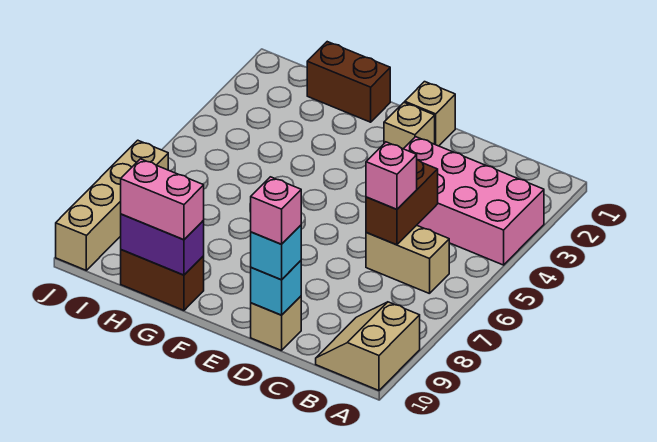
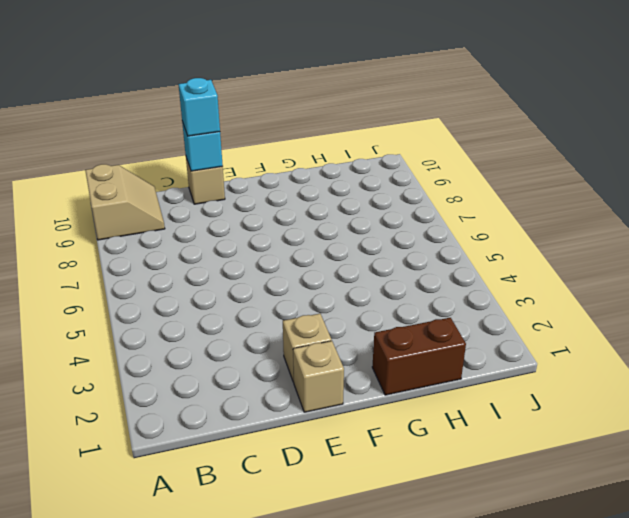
none -> pink brick A3:D4 level 1
none -> tan brick B6:C6 level 1
none -> brown brick G10:H10 level 1

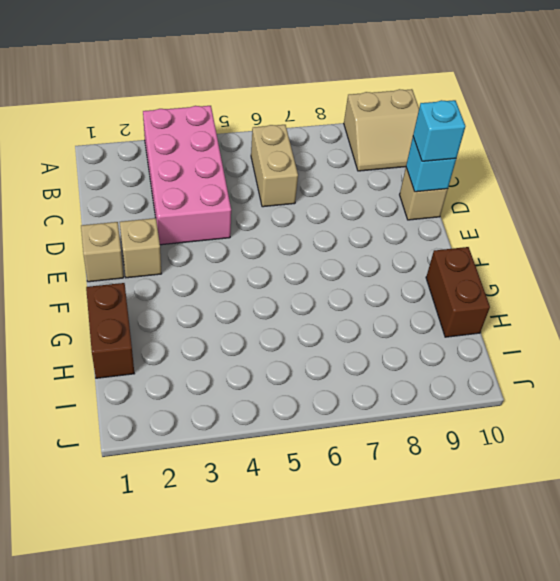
none -> tan brick J7:J10 level 1
none -> brown brick C5:C6 level 2
none -> purple brick G10:H10 level 2

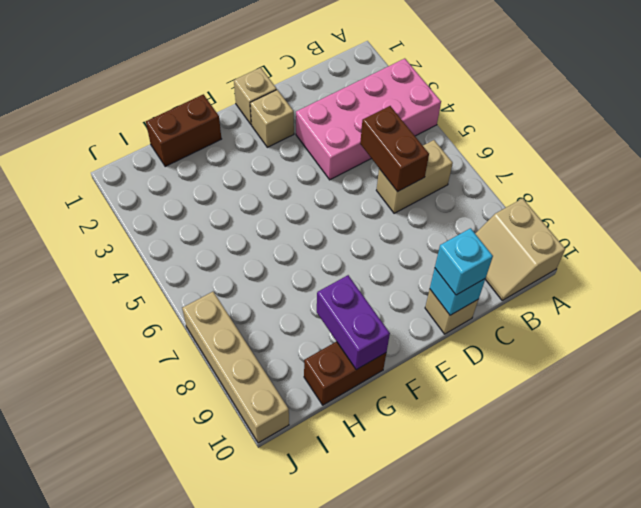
purple brick G9:G10 level 2 -> purple brick G10:H10 level 2
none -> pink brick C6 level 3
none -> pink brick G10:H10 level 3
none -> pink brick D10 level 4

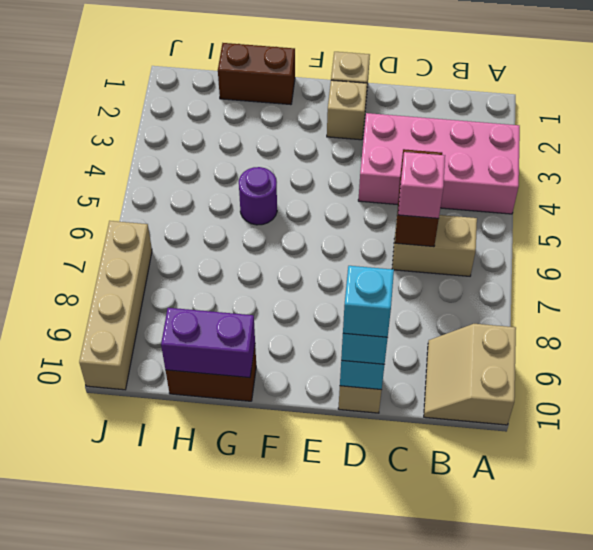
cyan brick D10 level 4 -> pink brick D10 level 4
purple round brick G5 level 1 -> none
none -> pink brick G10:H10 level 3

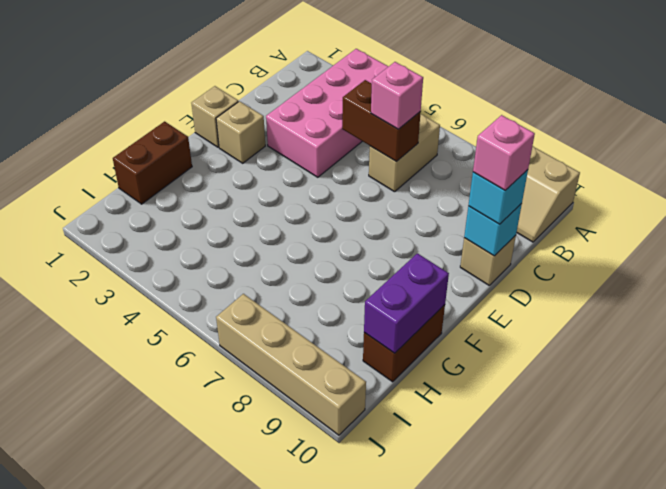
none -> pink brick G10:H10 level 3

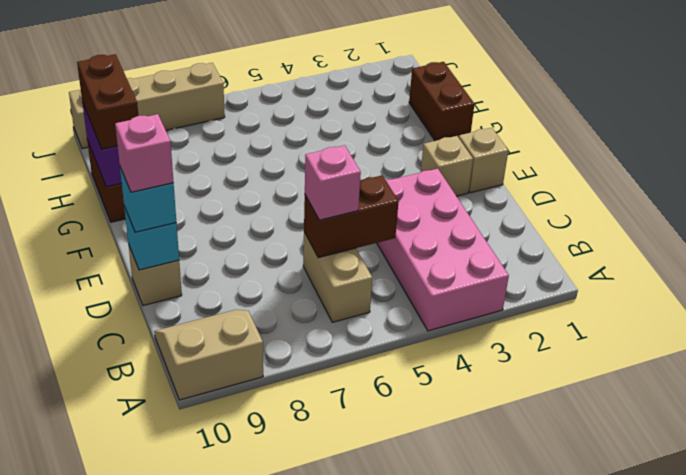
brown brick G10:H10 level 3 -> pink brick G10:H10 level 3

